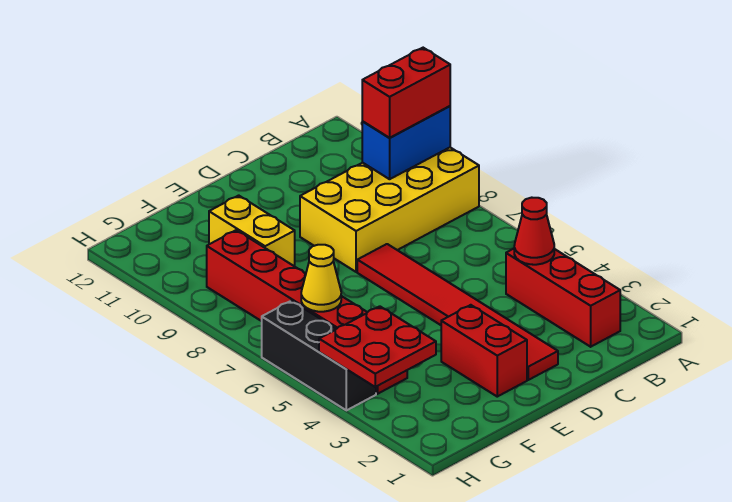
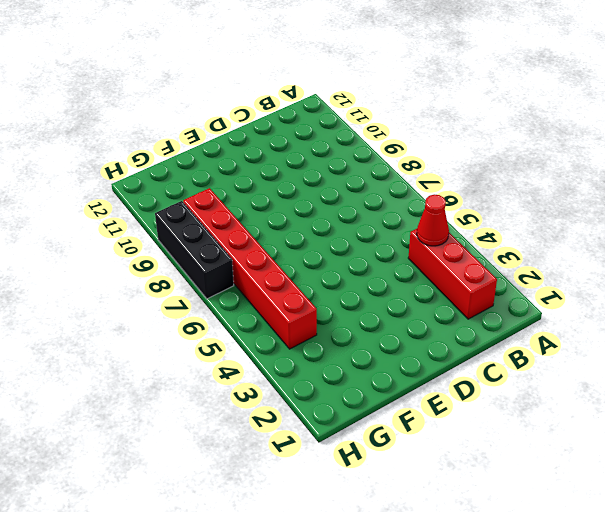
black brick H7:H9 level 1 -> black brick H4:H6 level 1
none -> yellow brick A8:D9 level 1
none -> red tile D2:D7 level 1
none -> red brick E2:E3 level 1

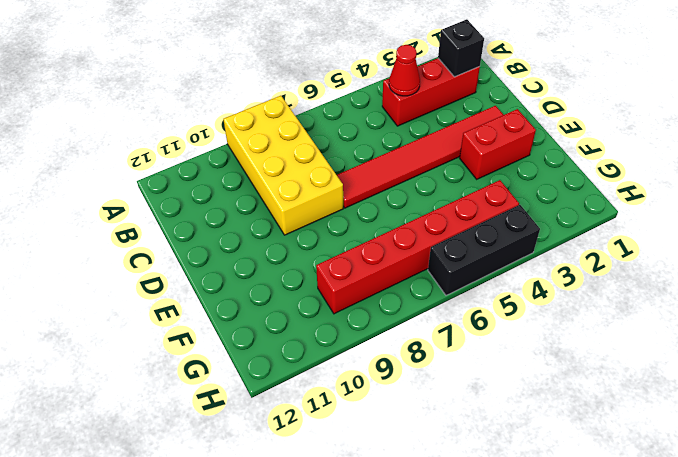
black brick B2 level 2 -> none
none -> yellow brick F9:F10 level 1
none -> blue brick A9:B9 level 2
none -> red plate G3:H4 level 2

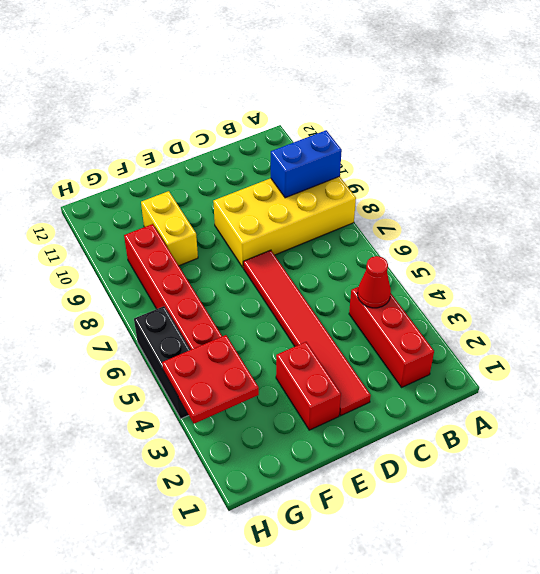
none -> yellow cone G6 level 2
none -> red brick A9:B9 level 3

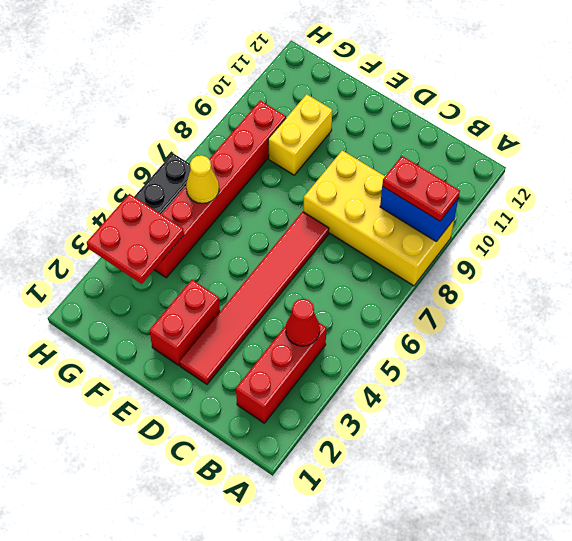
red plate A9:B9 level 3 -> red brick A9:B9 level 3

